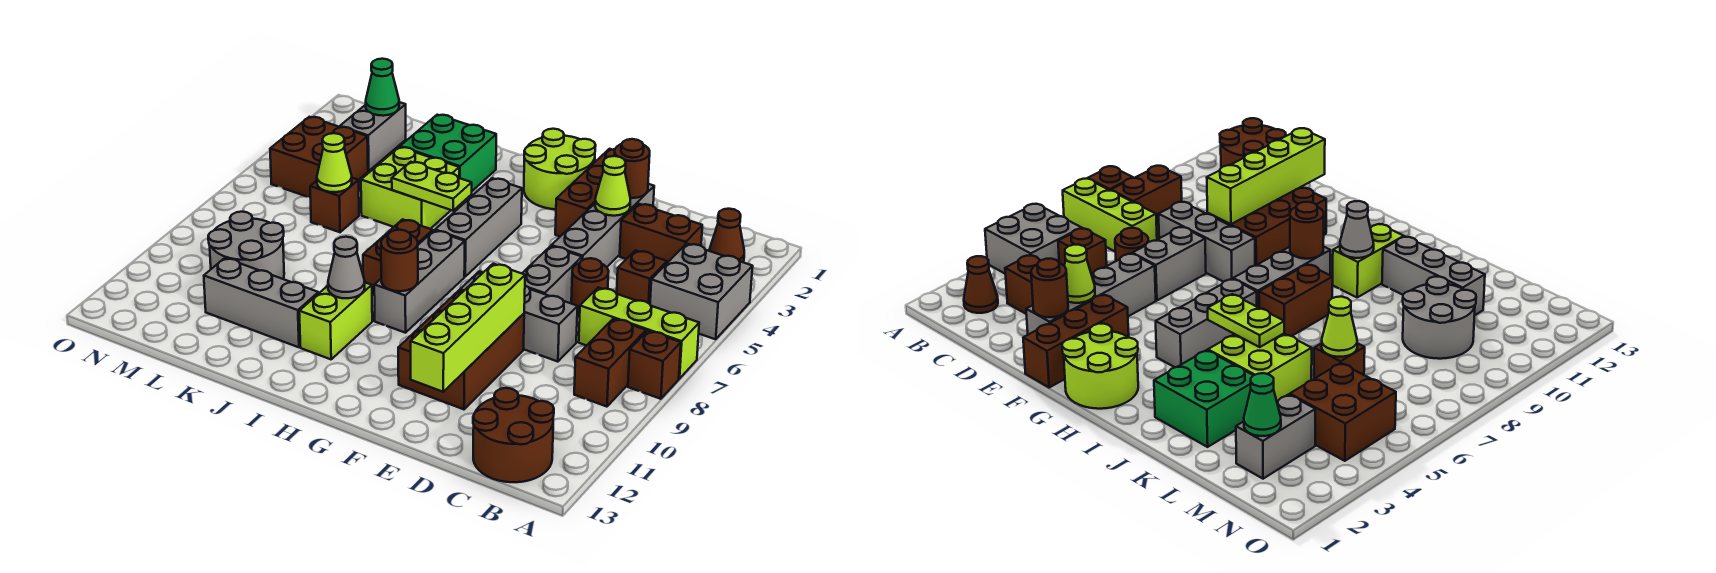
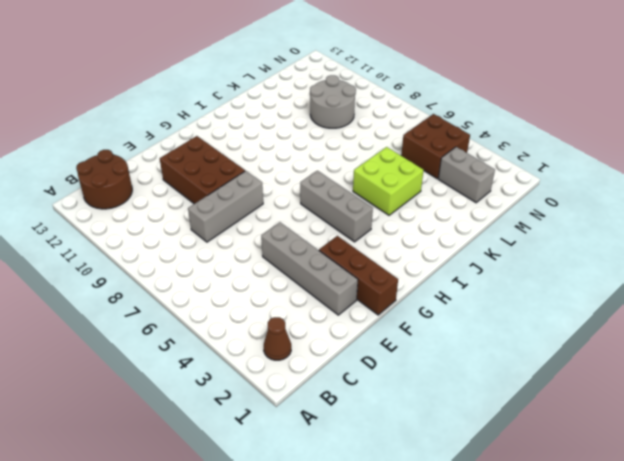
none -> grey brick A4:B5 level 1
none -> lime brick A7:C7 level 1
none -> brown brick A8 level 1
none -> brown brick B8:B9 level 1

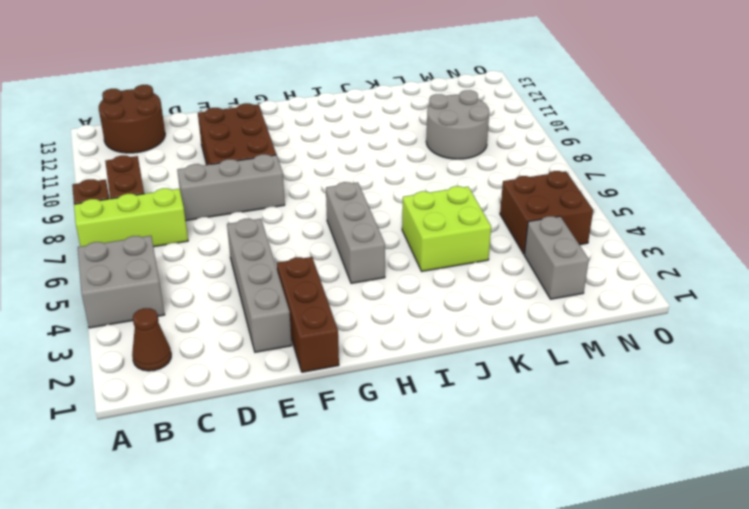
none -> brown brick C3:D3 level 1
none -> brown brick C5 level 1
none -> brown round brick D6 level 1
none -> grey brick E6:E7 level 1

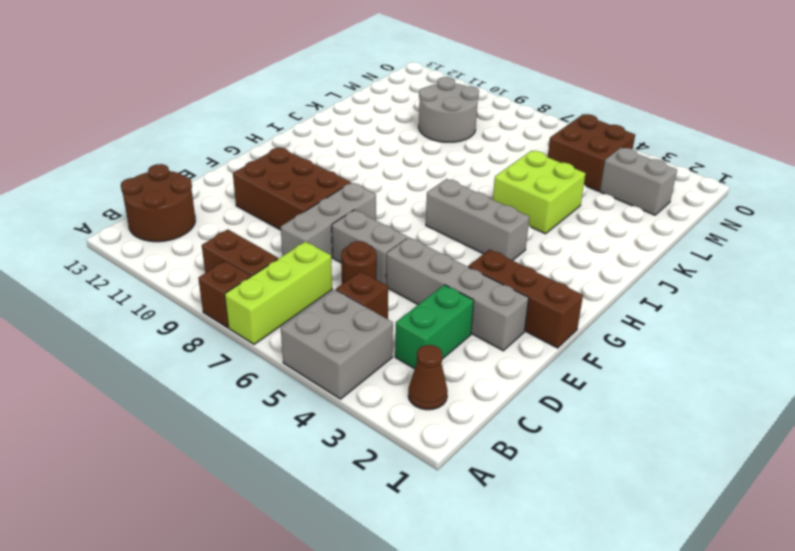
green brick C3:D3 level 1 -> brown brick C3:D3 level 1
none -> lime round brick G1:H2 level 1
none -> grey brick H7:H9 level 1
none -> brown brick I7:I8 level 1
none -> lime brick I10:I11 level 1

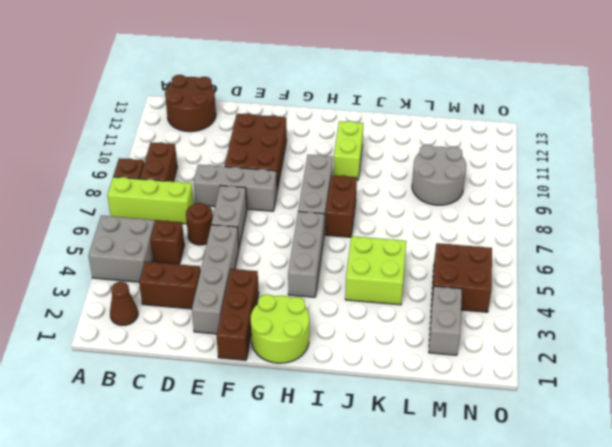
none -> green brick J2:K3 level 1
none -> grey brick J11:L11 level 1
none -> brown brick L6 level 1
none -> brown round brick E2 level 2

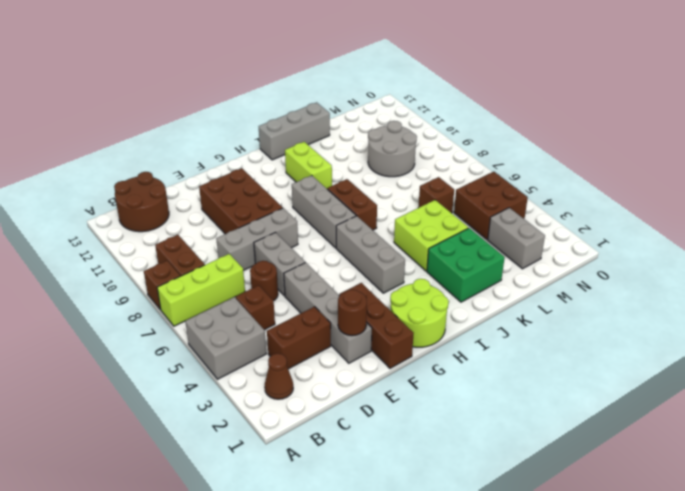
grey brick I13:K13 level 1 -> grey brick J11:L11 level 1
none -> lime cone E3 level 2
none -> lime brick E9:E12 level 2
none -> brown round brick H9 level 2
none -> lime plate I5:J5 level 2

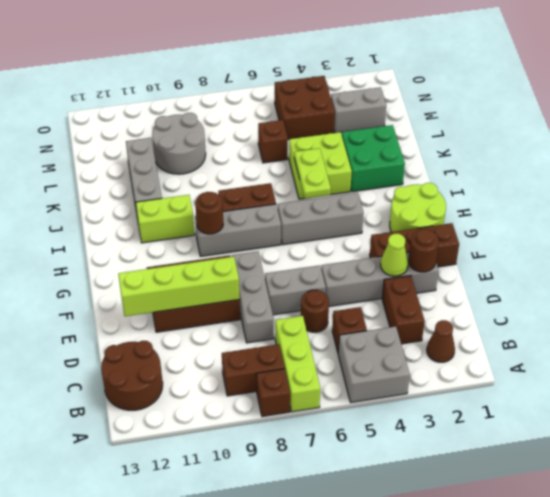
none -> grey cone I10 level 2
none -> lime cone L6 level 2
none -> green cone M2 level 2

